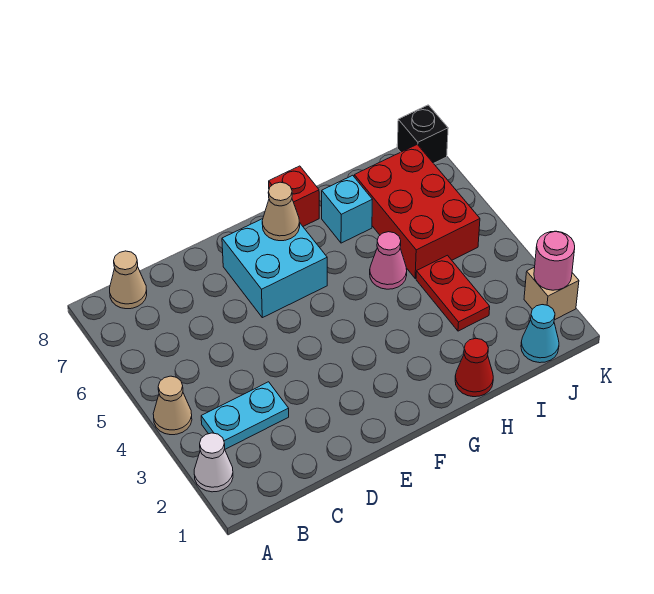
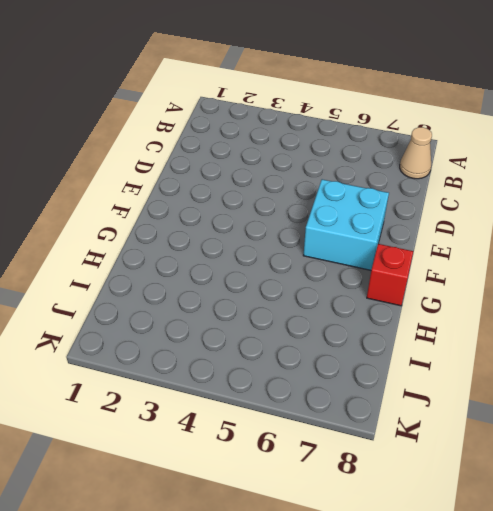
none -> white cone A2 level 1
none -> tan cone A4 level 1
none -> cyan plate B3:C3 level 1

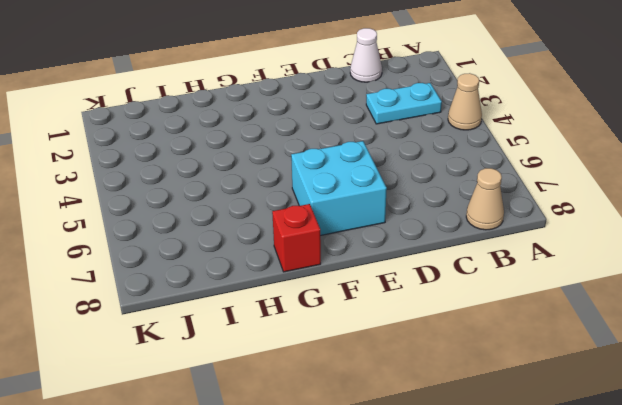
white cone C1 level 1 -> white cone A2 level 1
none -> red cone H1 level 1
none -> pink cone H5 level 1
none -> cyan brick H7 level 1

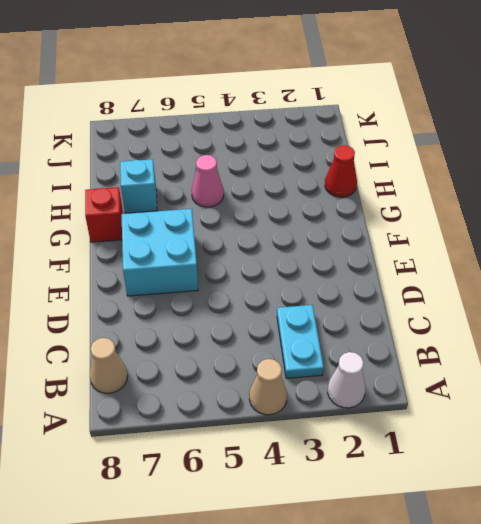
none -> red plate I3:I4 level 1
none -> red brick I5:J7 level 1
none -> cyan cone J1 level 1

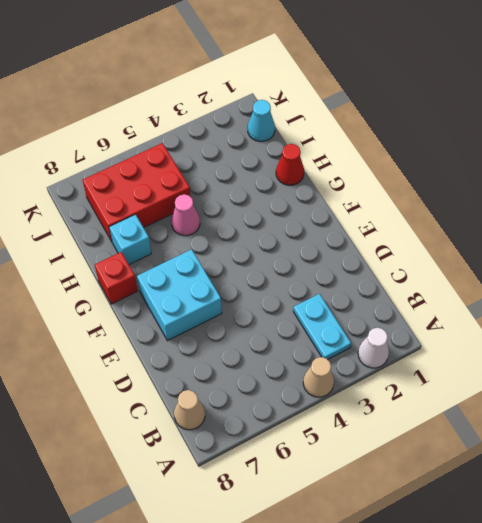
none -> red plate I3:I4 level 1
none -> tan brick K2 level 1
none -> black brick K8 level 1

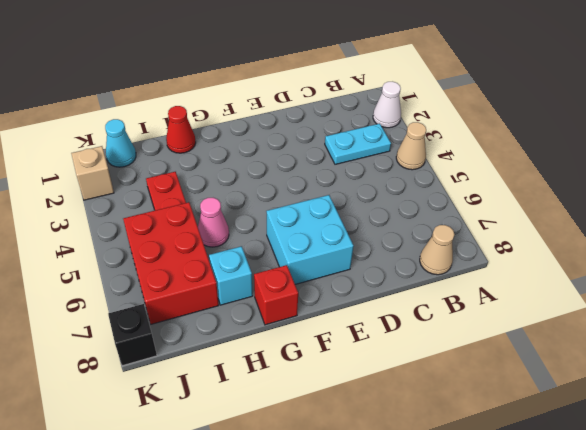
none -> tan cone F7 level 2
none -> pink round brick K2 level 2

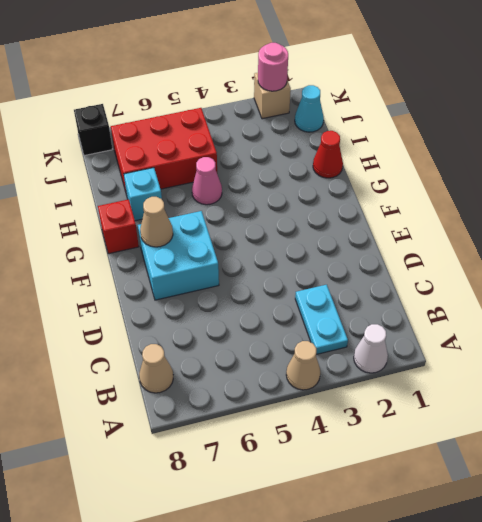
none -> red plate I3:I4 level 1

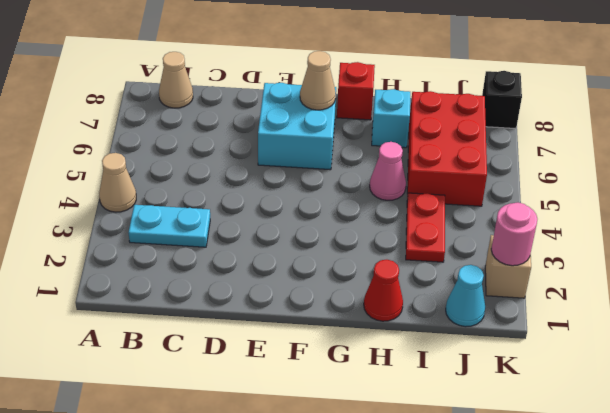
none -> white cone A2 level 1

